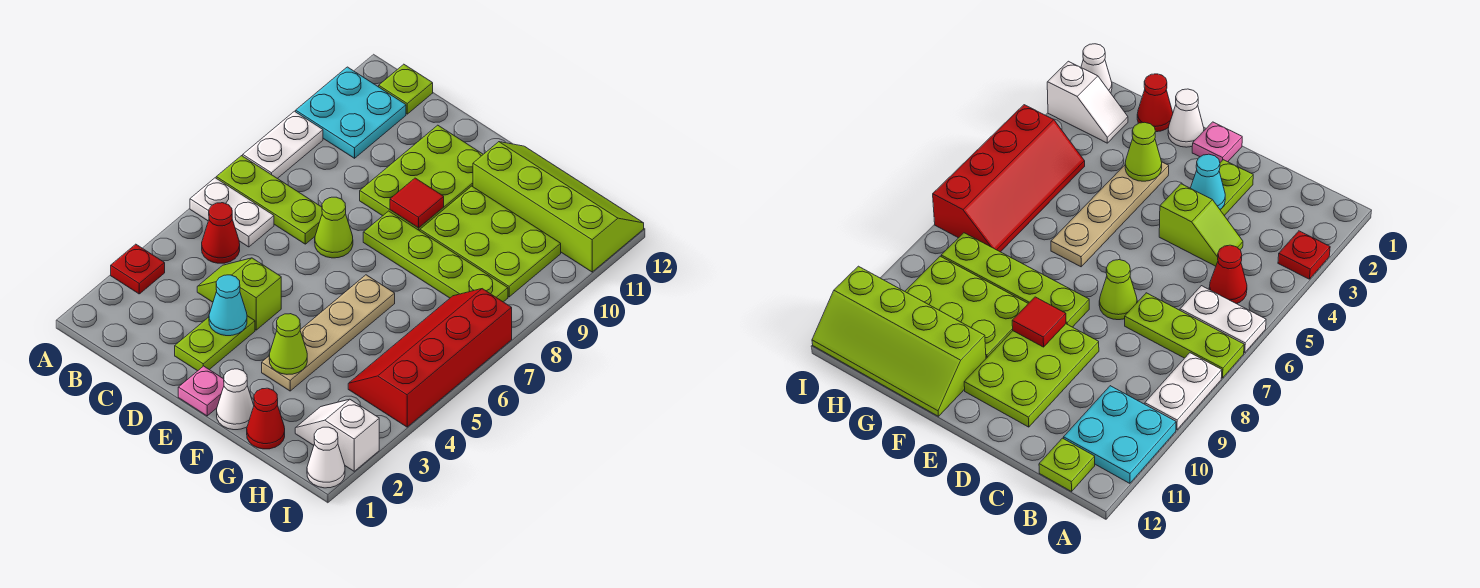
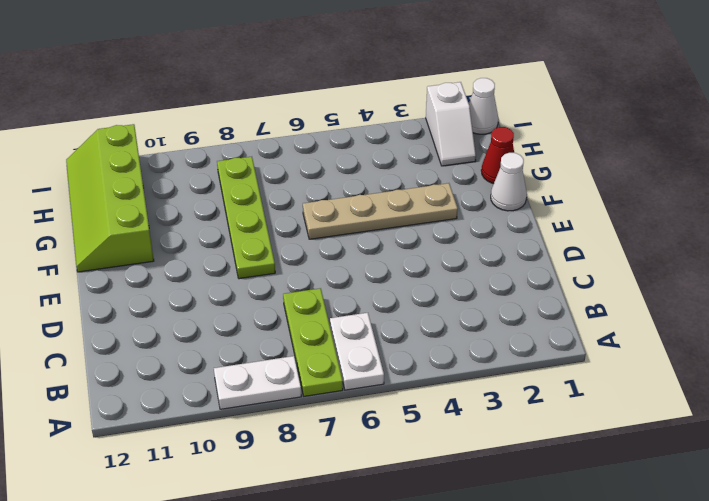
none -> red plate A3 level 1
none -> cyan plate A10:B11 level 1
none -> red cone B5 level 1

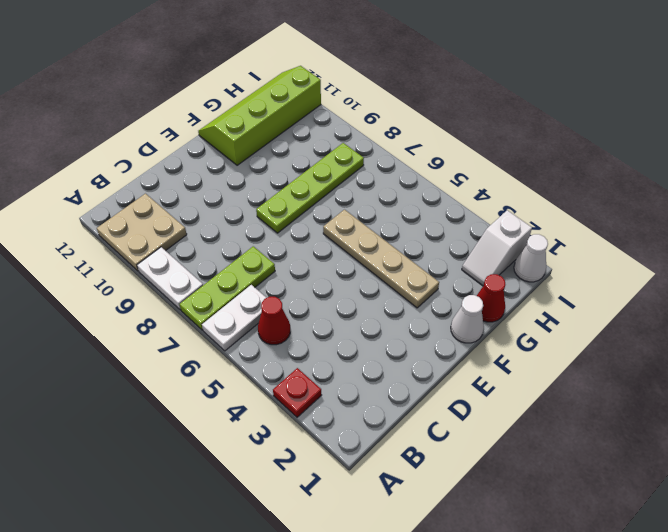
tan plate A10:B11 level 1 -> cyan plate A10:B11 level 1
none -> lime plate B12 level 1
none -> lime slope C4:D4 level 1 top D
none -> lime plate D2:D3 level 1

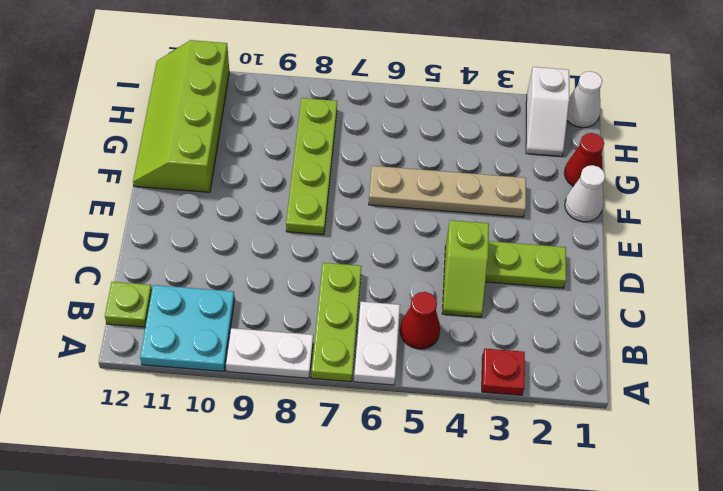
none -> lime cone D7 level 1
none -> lime plate D9:E11 level 1
none -> pink plate E1 level 1

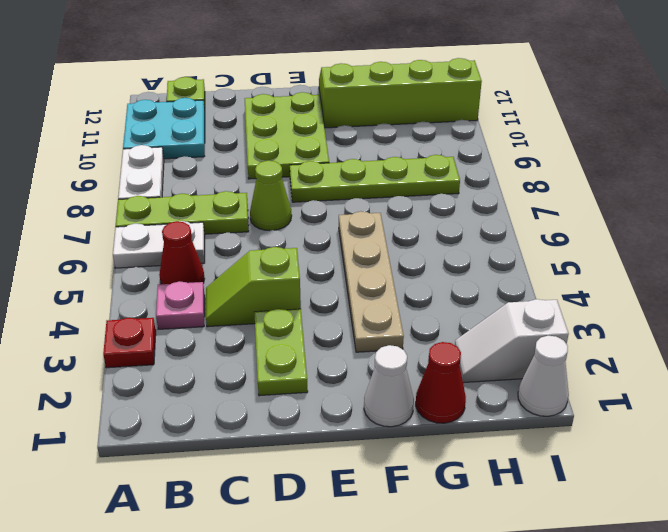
pink plate B4 level 1 -> pink plate E1 level 1
none -> lime plate F9:H10 level 1
none -> red slope H4:I7 level 1 top I
none -> cyan cone D3 level 2

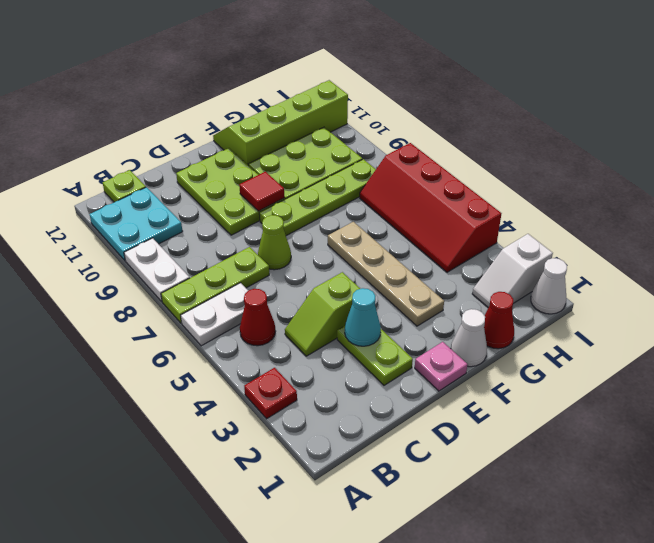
none -> lime cone F3 level 2

